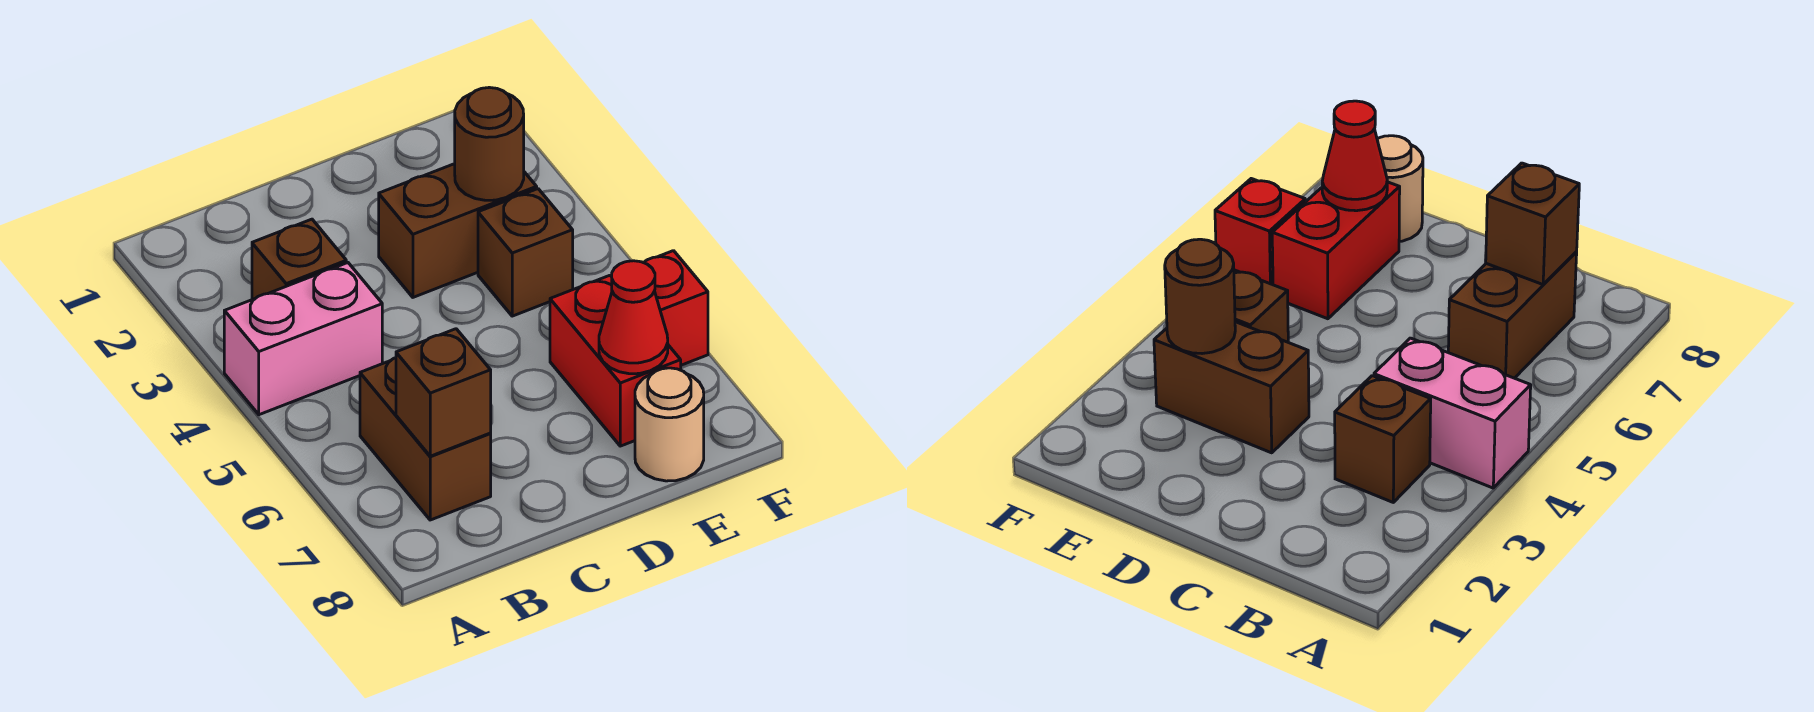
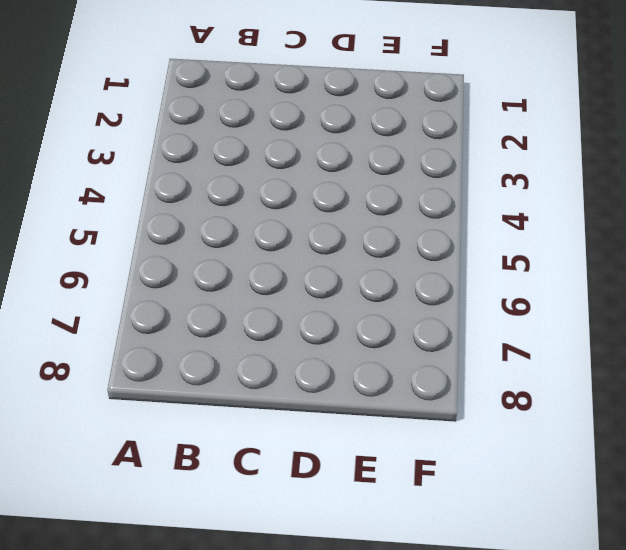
none -> pink brick A4:B4 level 1
none -> brown brick B3 level 1

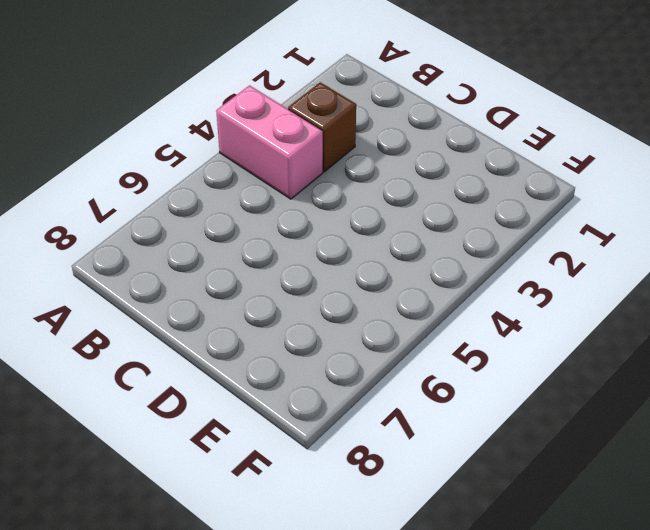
none -> brown brick B6:B7 level 1
none -> brown brick D3:E3 level 1

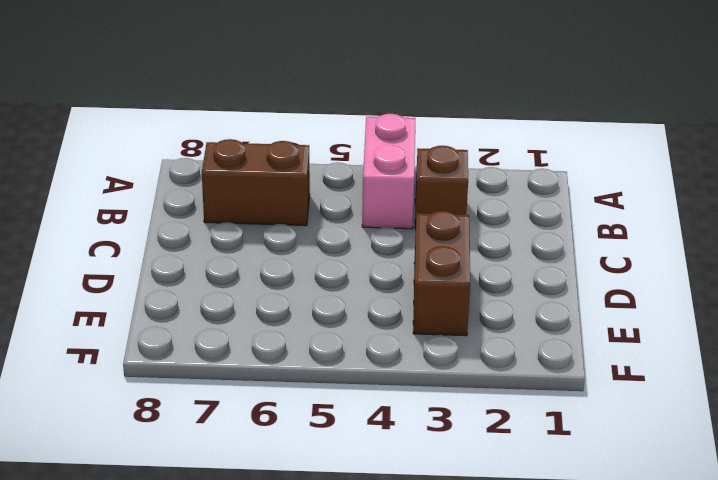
none -> brown brick E4 level 1
none -> red brick E6:E7 level 1

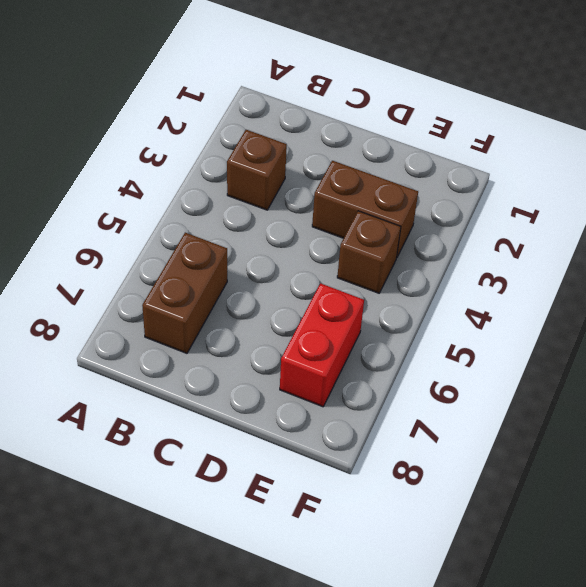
none -> pink brick A4:B4 level 1
none -> tan round brick E8 level 1

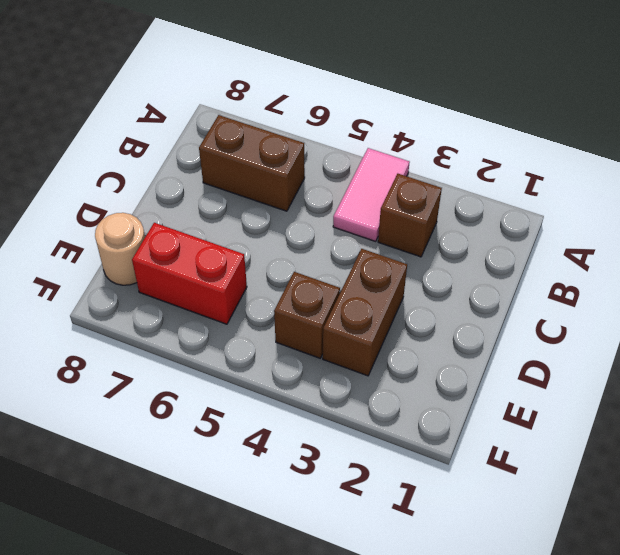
pink tile A4:B4 level 1 -> pink brick A4:B4 level 1
none -> red brick F6 level 1
none -> brown brick B7 level 2

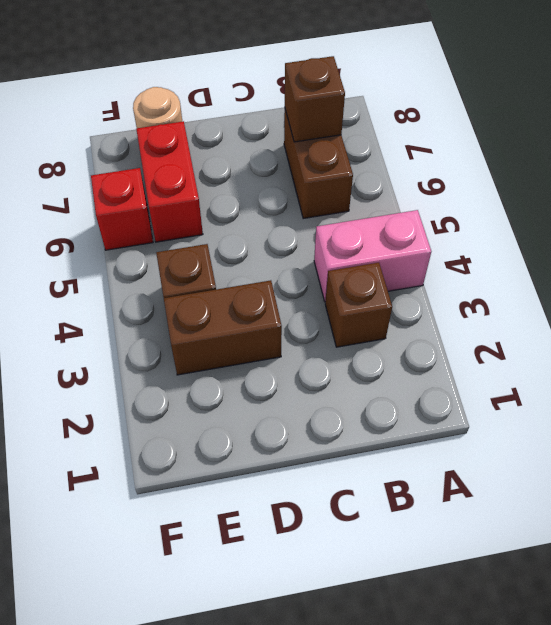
none -> brown round brick E3 level 2
none -> red cone E7 level 2

